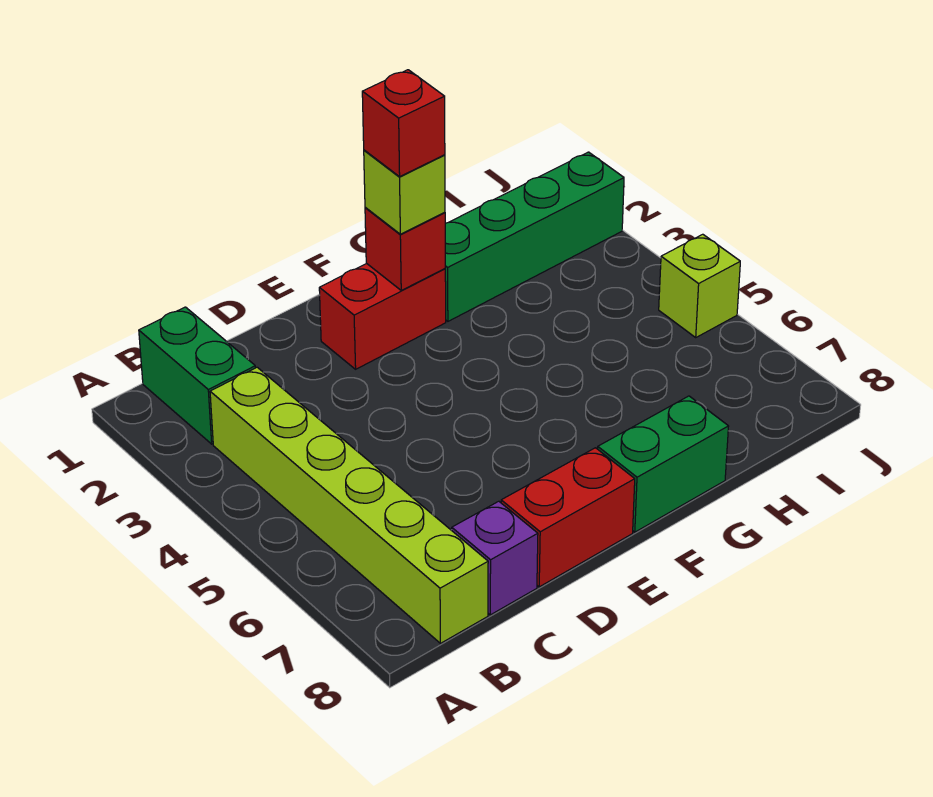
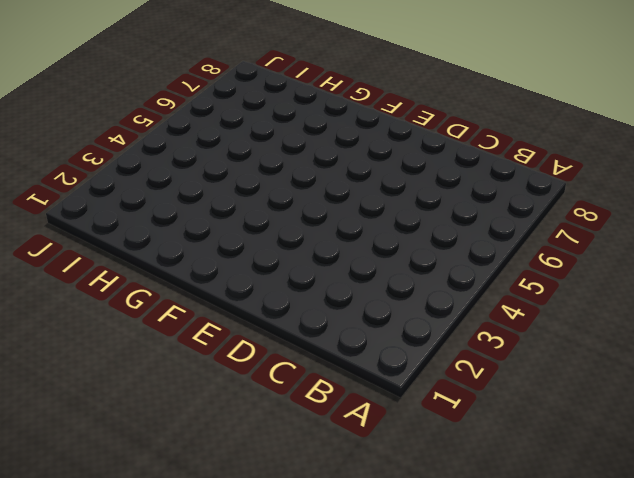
none -> green brick B1:B2 level 1
none -> lime brick B3:B8 level 1

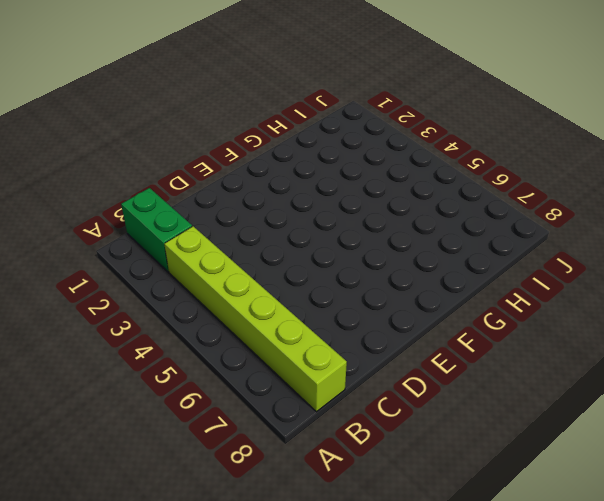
none -> purple brick C8 level 1
none -> red brick D8:E8 level 1

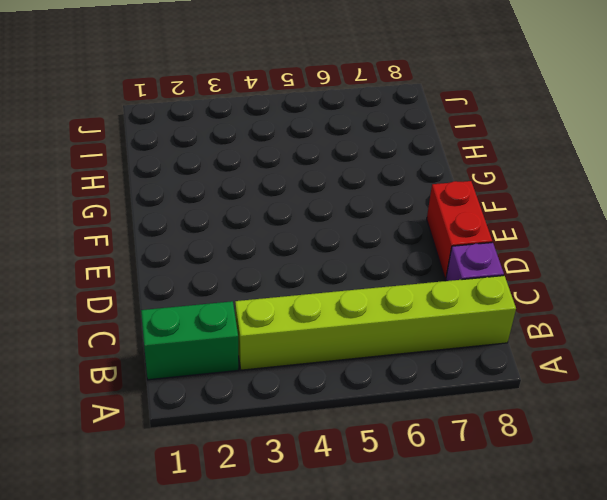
none -> red brick E2:F2 level 1
none -> green brick F8:G8 level 1

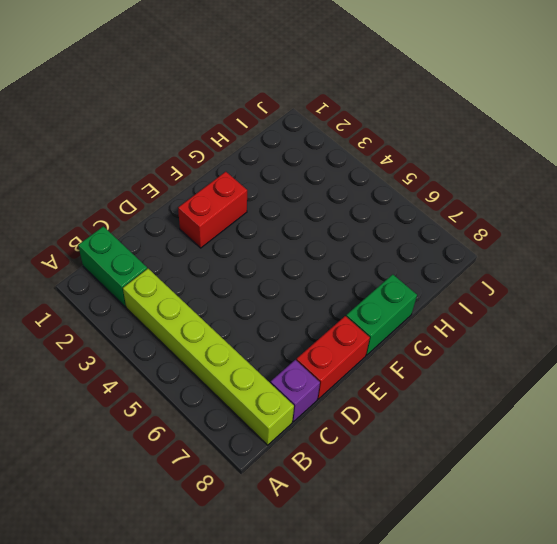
none -> green brick G2:J2 level 1
none -> lime brick J5 level 1

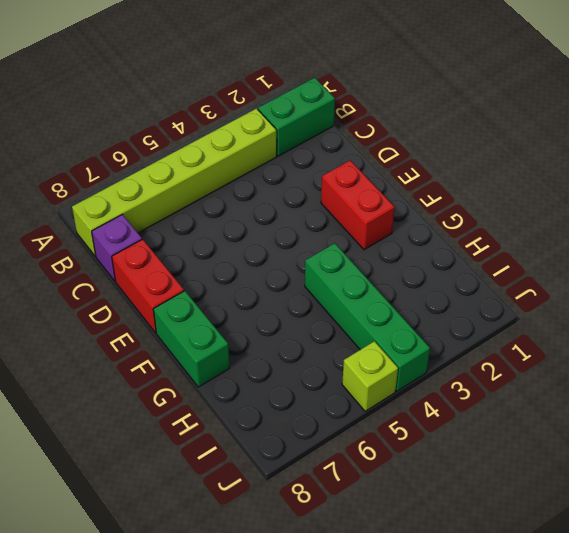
green brick G4:J4 level 1 -> green brick G2:J2 level 1
none -> red brick F2 level 2
none -> lime brick F2 level 3

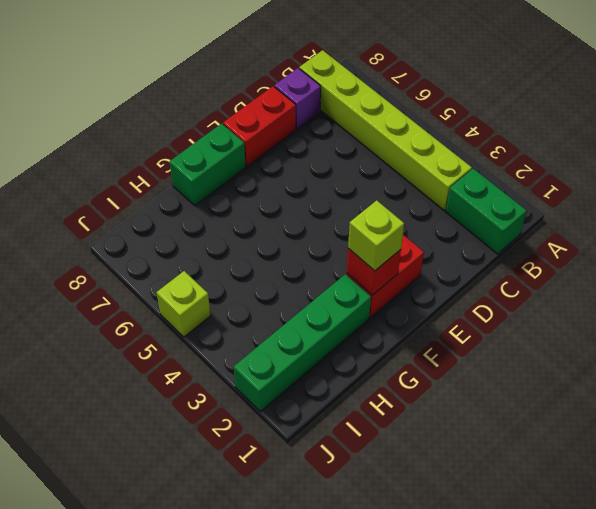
none -> red brick F2 level 4

